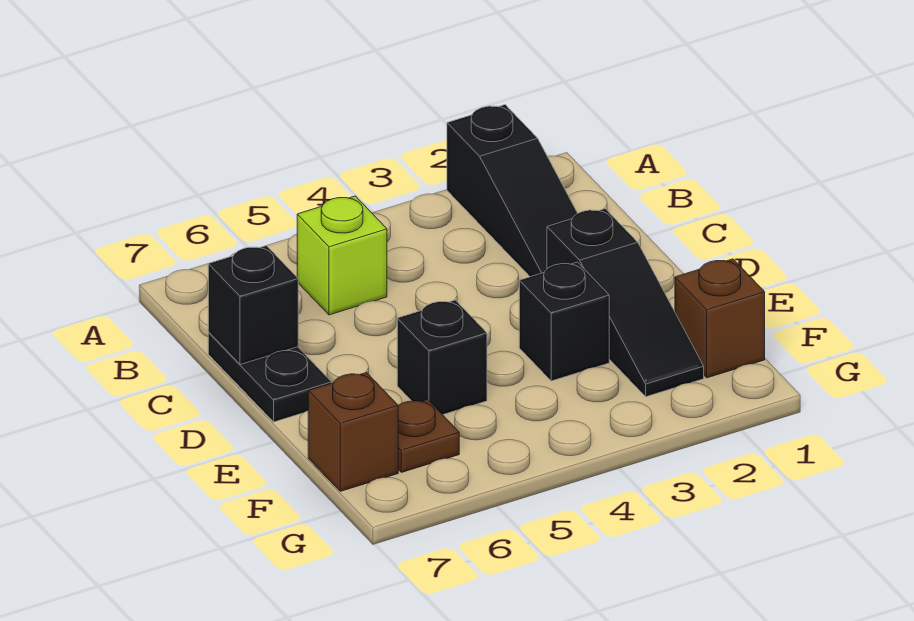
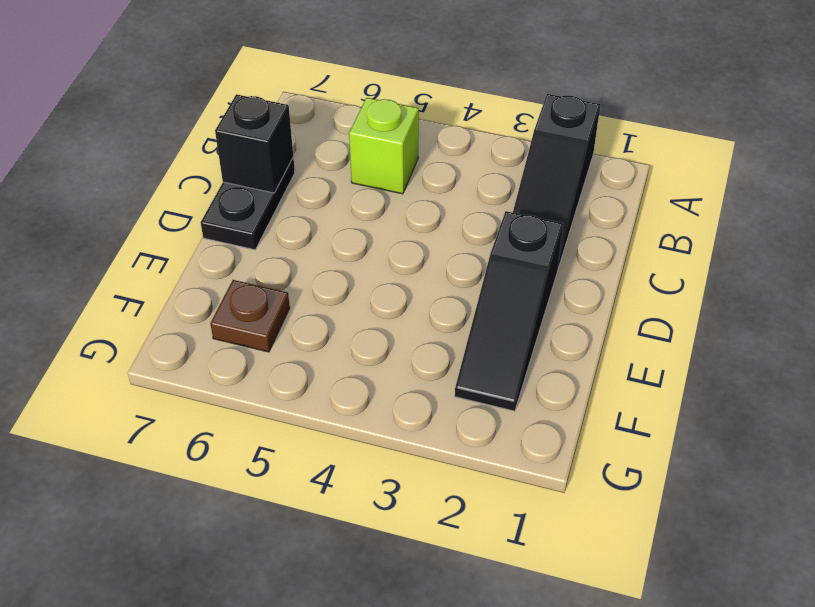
none -> black brick E3 level 1
none -> black brick E5 level 1

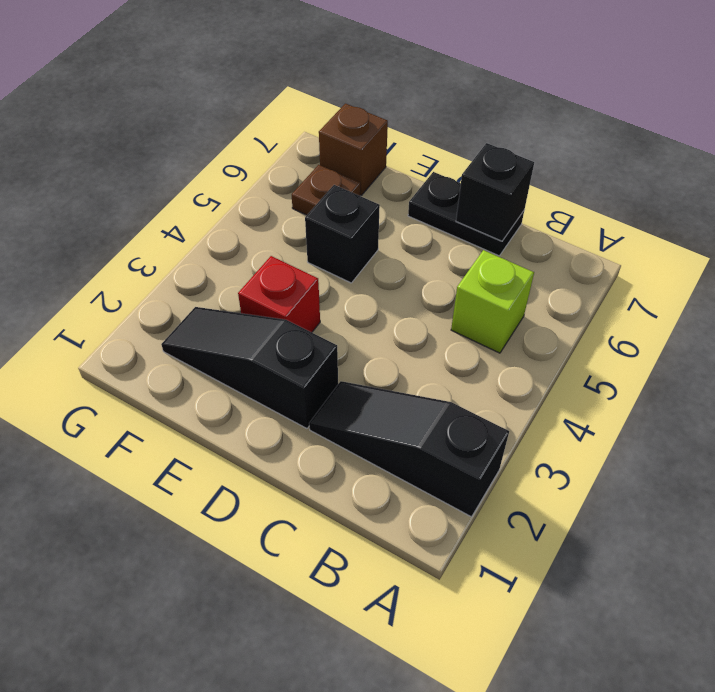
red brick E3 level 1 -> black brick E3 level 1
none -> brown brick F1 level 1

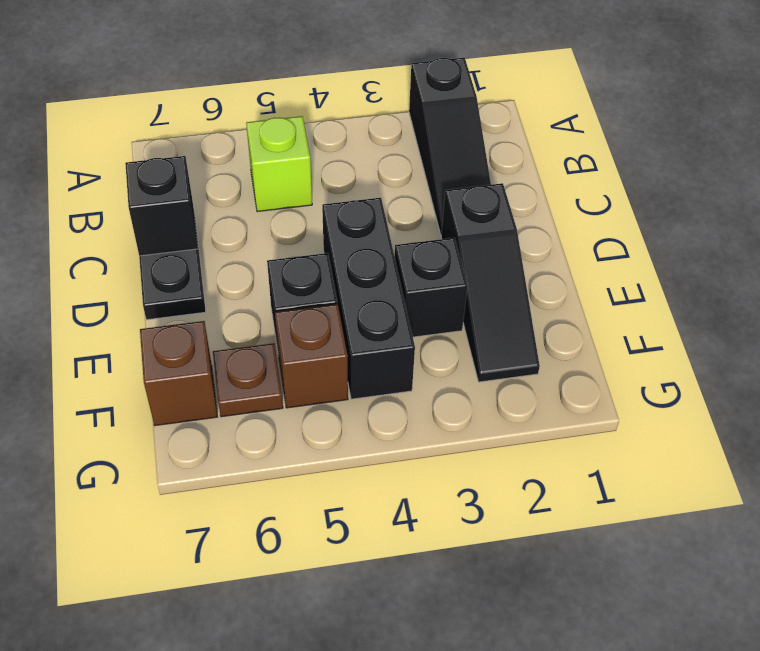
black brick D4:F4 level 1 -> none
brown brick F5 level 1 -> brown brick F1 level 1

